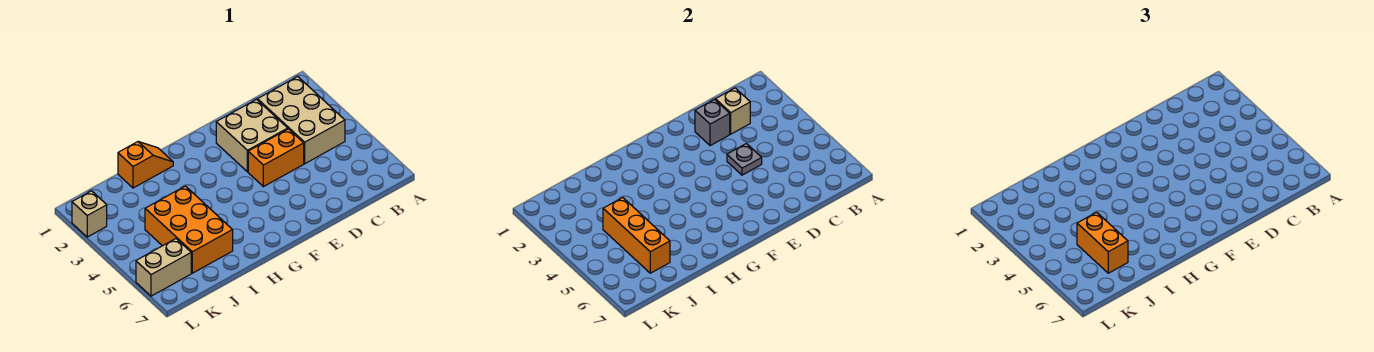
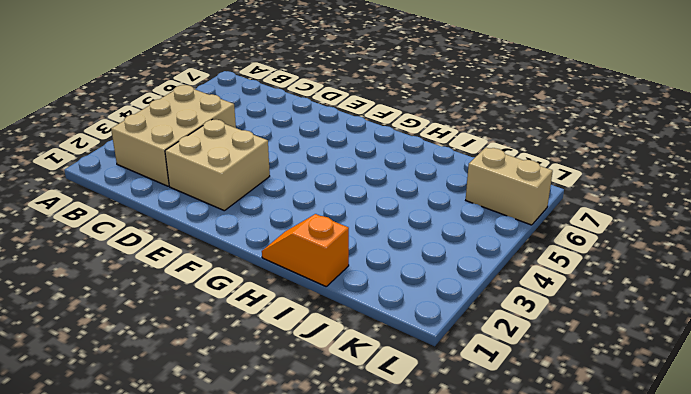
none -> orange brick D4:E4 level 1
none -> orange brick I4:J6 level 1
none -> tan brick L2 level 1

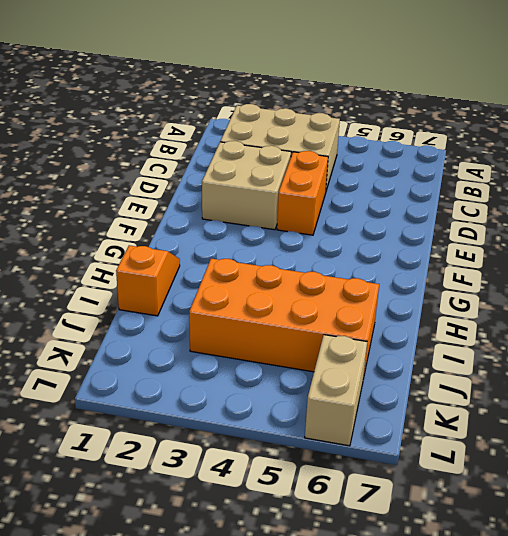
orange brick I3:J6 level 1 -> orange brick I4:J6 level 1
none -> tan brick L2 level 1
none -> tan brick C2 level 2
none -> grey brick D2 level 2

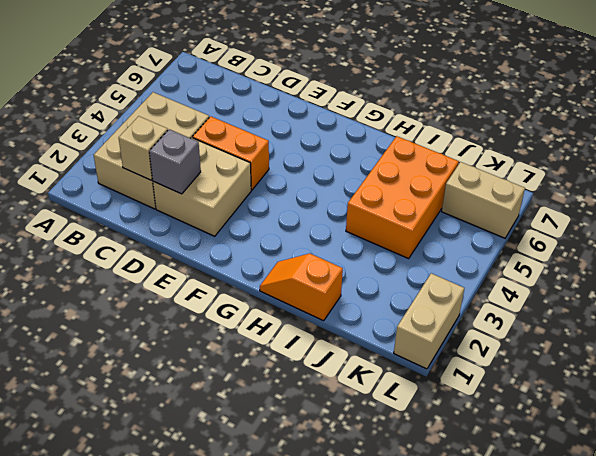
tan brick L1:L2 level 1 -> tan brick L2 level 1
none -> grey plate D4 level 2
none -> orange brick J4:J6 level 2
none -> orange brick J5:J6 level 3

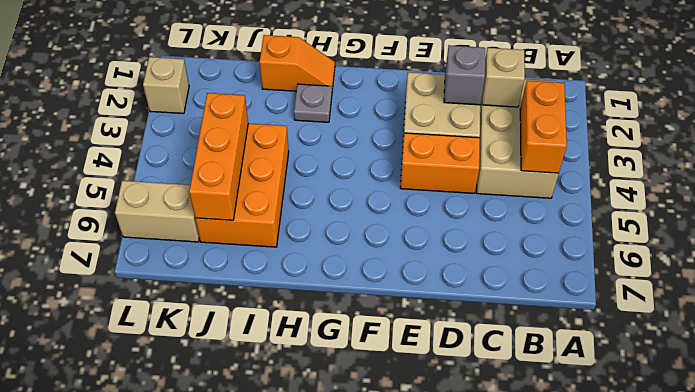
orange brick B3:B4 level 2 -> orange brick J5:J6 level 3
grey plate H2 level 1 -> grey plate D4 level 2

